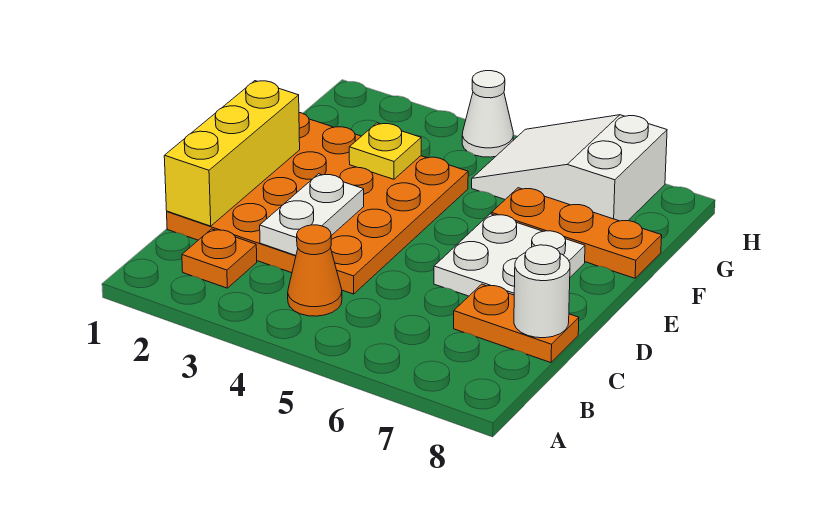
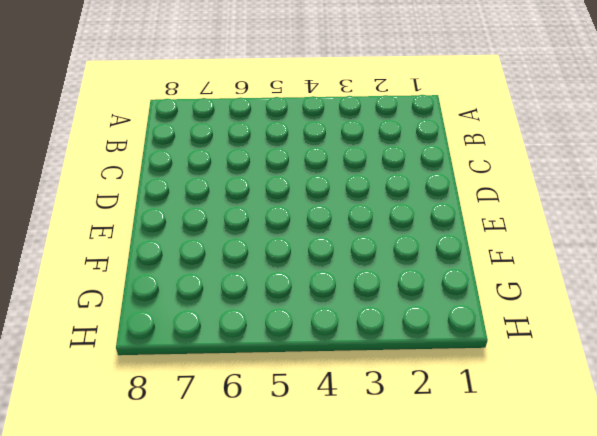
none -> orange plate B2 level 1
none -> orange cone B4 level 1
none -> orange plate C1:F4 level 1

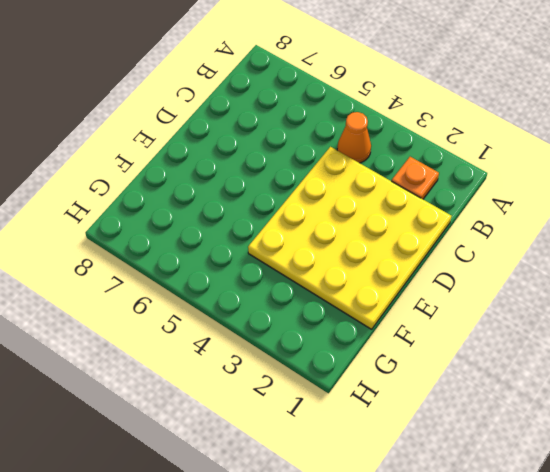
yellow plate C1:F4 level 1 -> orange plate C1:F4 level 1
none -> orange plate C7:C8 level 1
none -> white plate D6:E7 level 1
none -> orange plate F6:F8 level 1

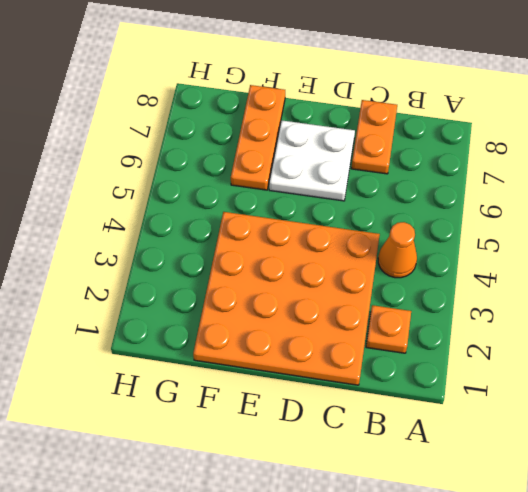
none -> white slope G5:H7 level 1 top 7
none -> white cone H4 level 1
none -> yellow brick C1:E1 level 2

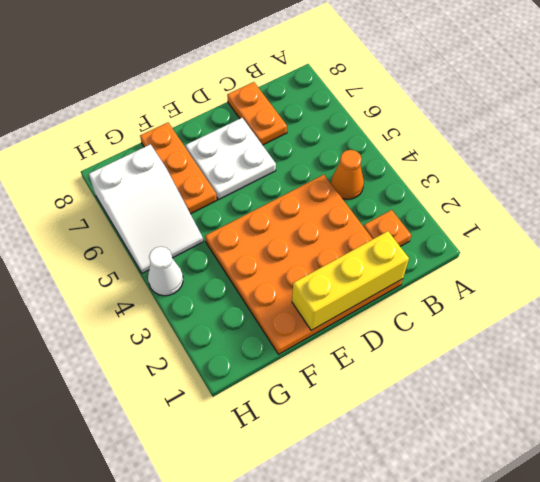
none -> white plate C3:D3 level 2
none -> white round brick C8 level 2
none -> yellow plate F3 level 2

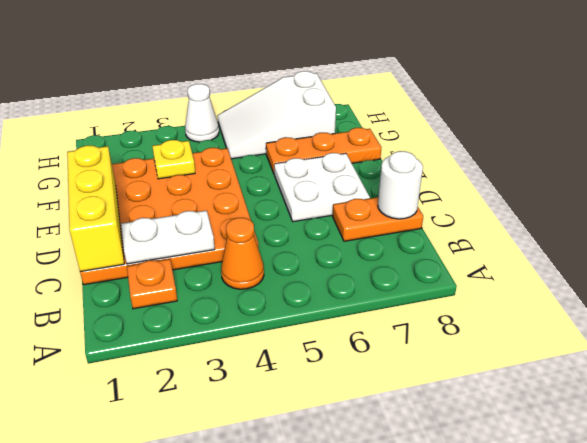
white plate C2:C3 level 2 -> white plate C3:D3 level 2

